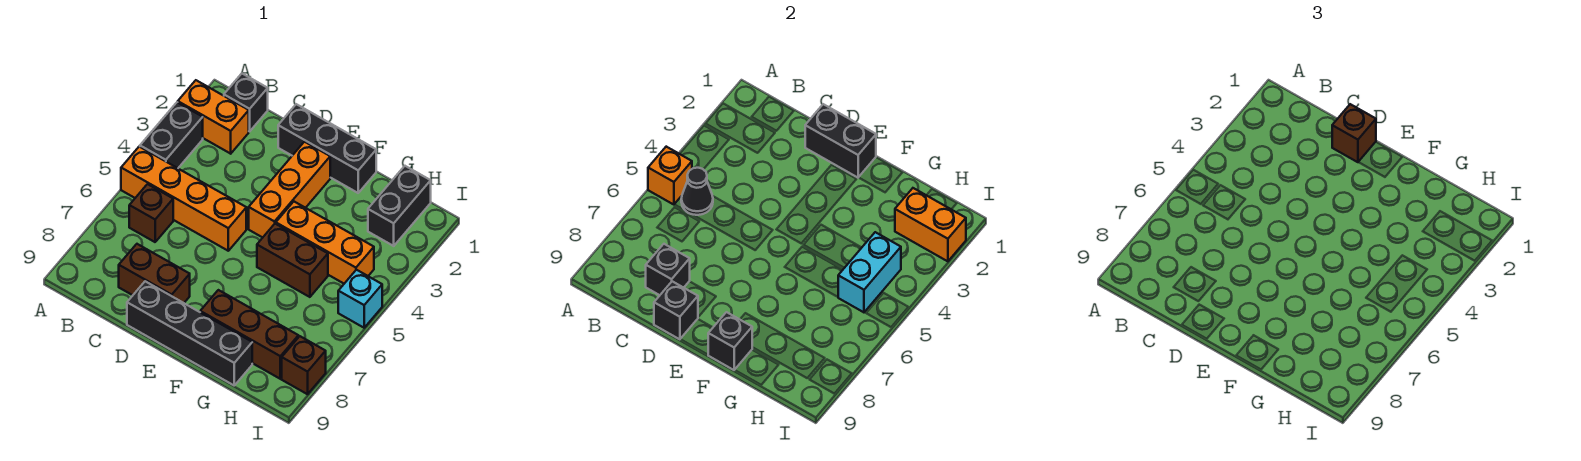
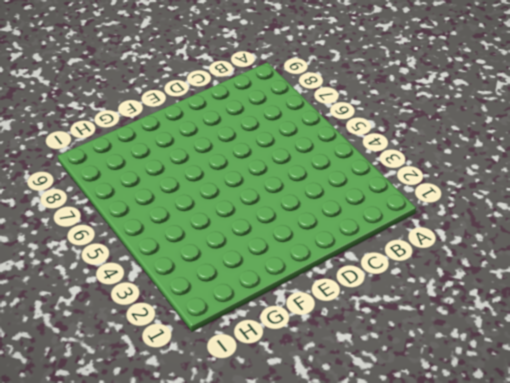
none -> orange brick A2:B2 level 1
none -> black brick A3:A4 level 1
none -> orange brick A5:D5 level 1

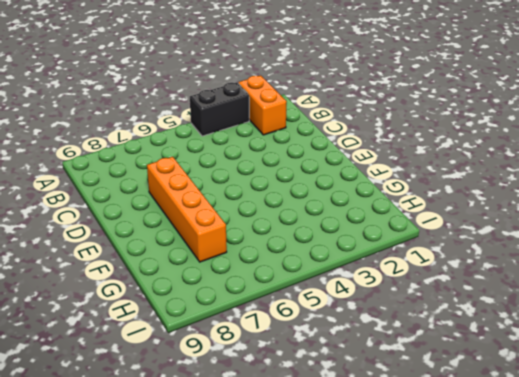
orange brick D7:G7 level 1 -> orange brick A5:D5 level 1
none -> black brick B1 level 1
none -> brown brick B6 level 1
none -> brown brick C8:D8 level 1

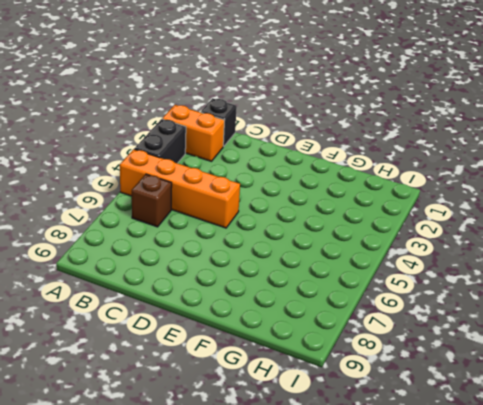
none -> brown brick C8:D8 level 1
none -> black brick D1:F1 level 1
none -> black brick D9:G9 level 1

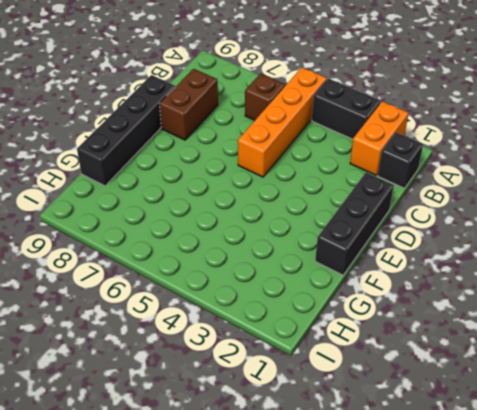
none -> orange brick E2:E4 level 1
none -> orange brick F4:H4 level 1
none -> brown brick F5:G5 level 1

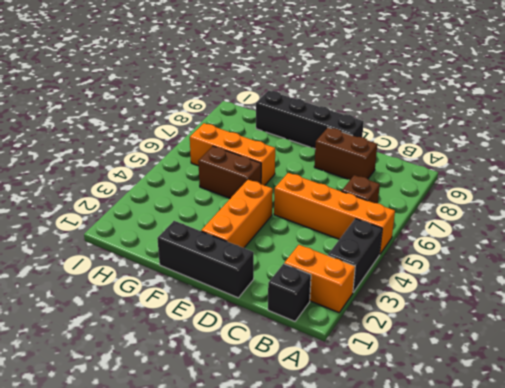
orange brick F6:H6 level 1 -> orange brick F4:H4 level 1
none -> brown brick F8:H8 level 1
none -> black brick H1:H2 level 1
none -> cyan brick I5 level 1

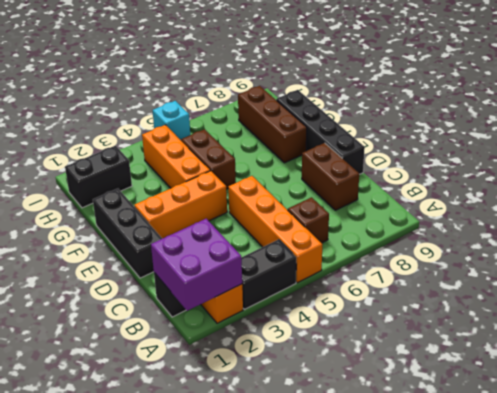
purple brick A1:B2 level 2 -> none
none -> brown brick I8 level 1
none -> orange brick A5 level 2
none -> black cone B5 level 2

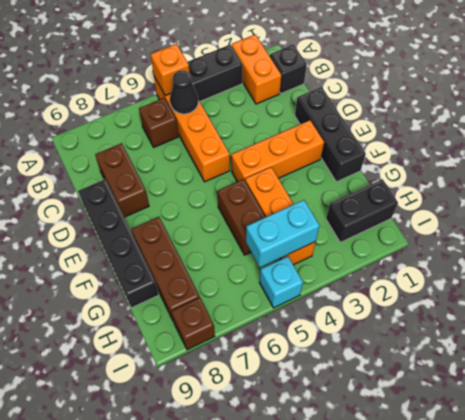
none -> black brick C8 level 2
none -> black brick D1:E1 level 2
none -> black brick D9 level 2

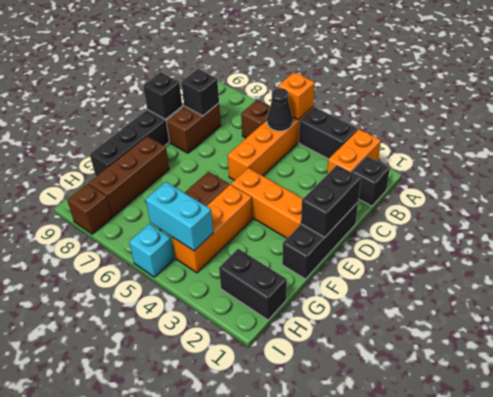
none -> black brick F9 level 2
none -> orange brick H2:I2 level 2
none -> brown brick D1 level 3

